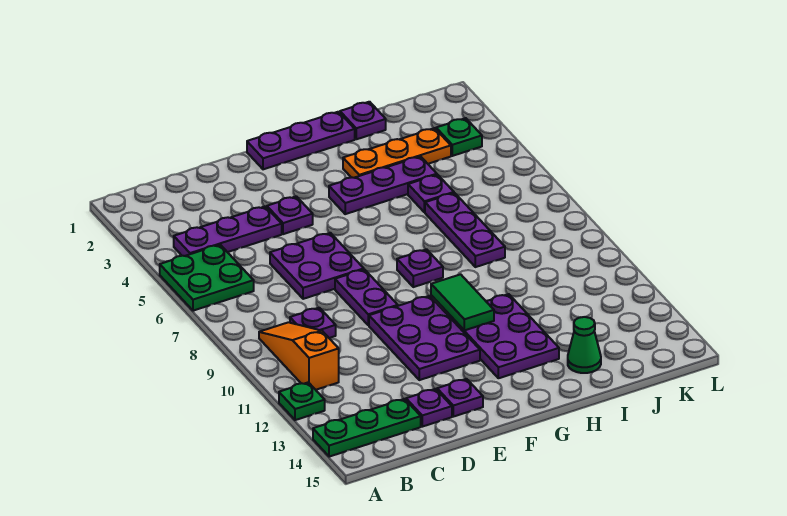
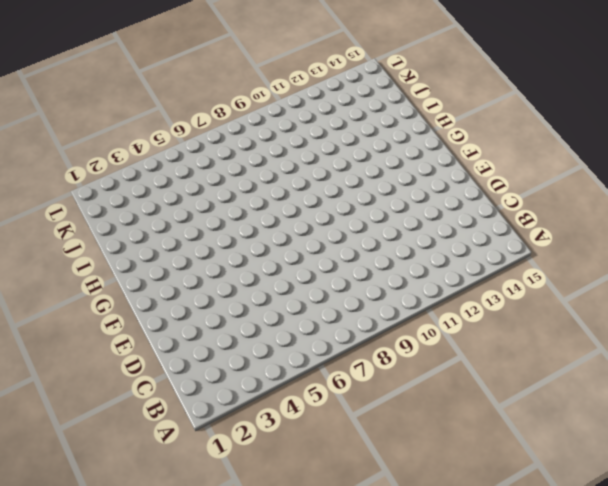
none -> green plate A5:B6 level 1
none -> green plate A12 level 1
none -> green plate A14:C14 level 1

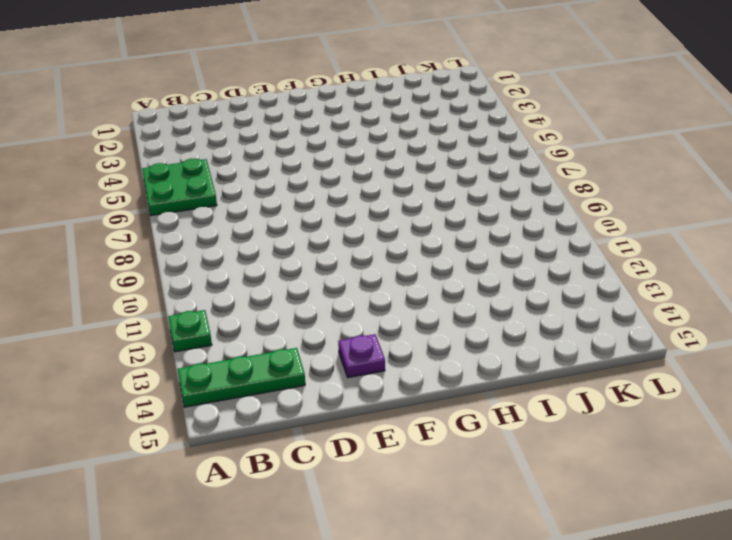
none -> purple plate B4:D4 level 1
none -> orange slope B9:B11 level 1 top 11
none -> purple plate C9 level 1

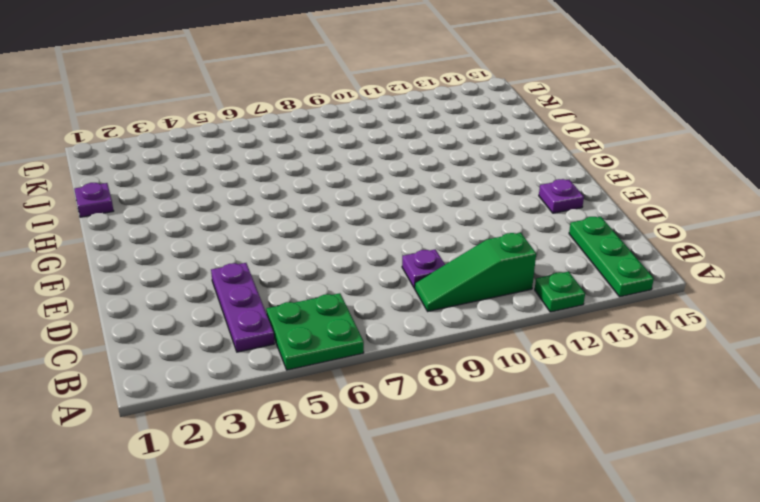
green slope B9:B11 level 1 top 11 -> orange slope B9:B11 level 1 top 11
none -> purple plate D6:E7 level 1
none -> purple plate D14 level 1
none -> purple plate E4 level 1

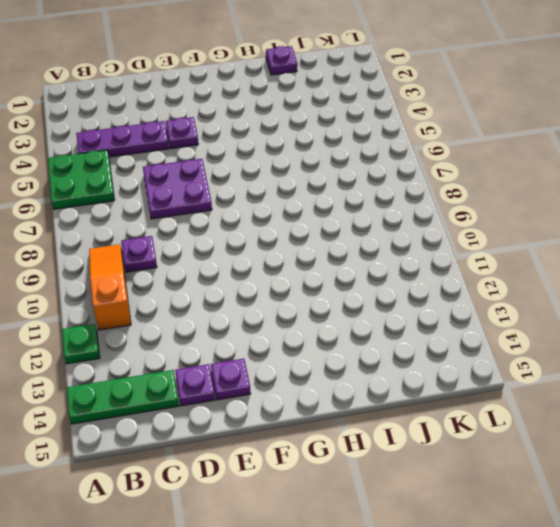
none -> purple plate E8:E9 level 1
none -> purple plate E10:F12 level 1
none -> purple plate F1:H1 level 1

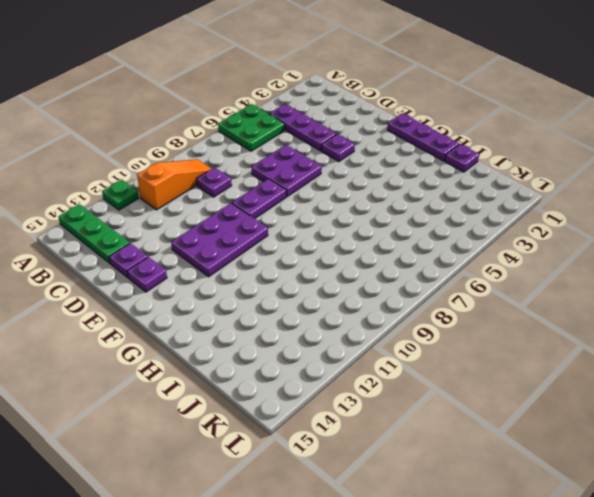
none -> purple plate G4:I4 level 1
none -> purple plate G8 level 1
none -> purple plate G11:H13 level 1

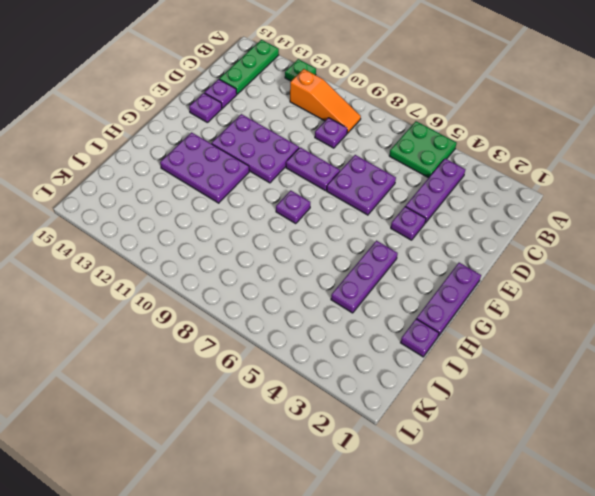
none -> orange plate H3:J3 level 1
none -> purple plate I5 level 1
none -> purple plate I6:I8 level 1

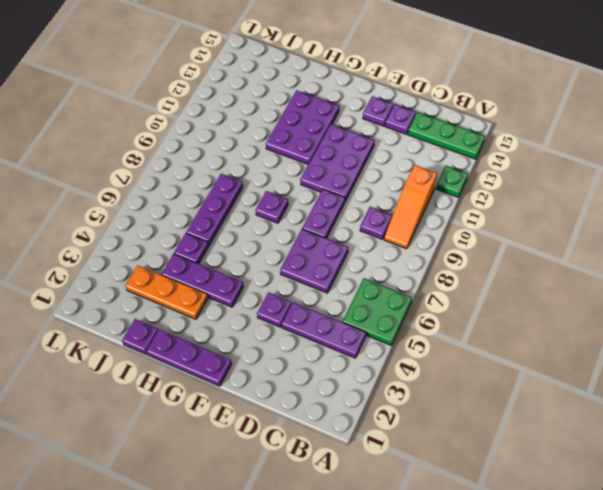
none -> green cone I14 level 1
none -> green plate K3 level 1
none -> green tile G10:G11 level 2

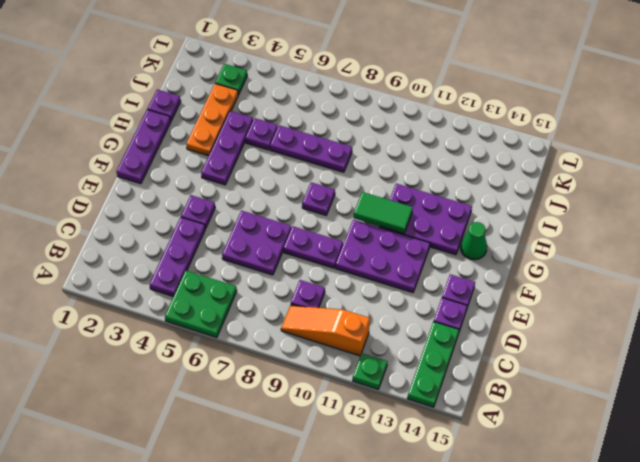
green cone G14 level 1 -> green cone I14 level 1

